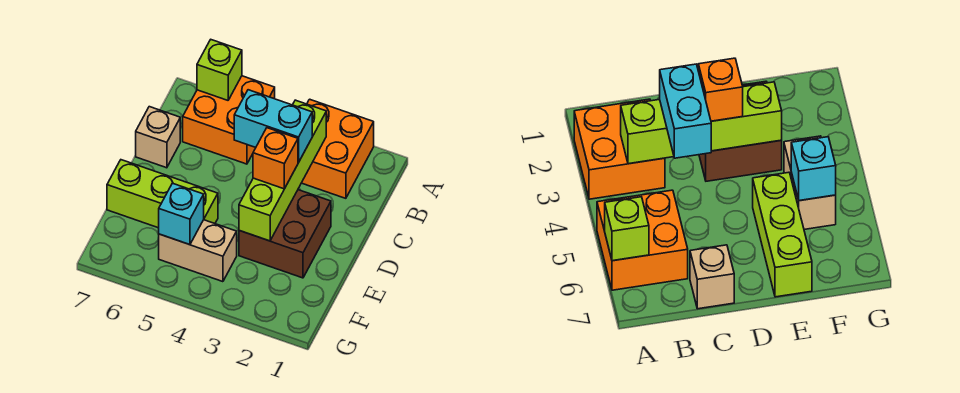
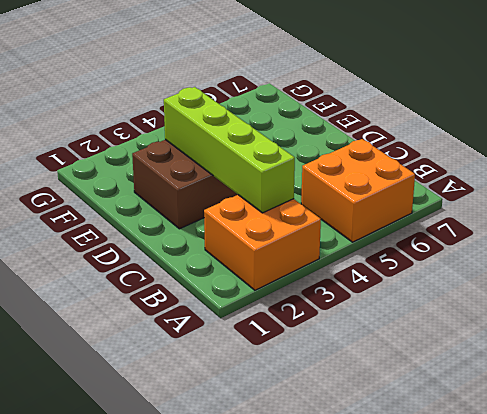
none -> tan brick C7 level 1
none -> lime brick E5:E7 level 1

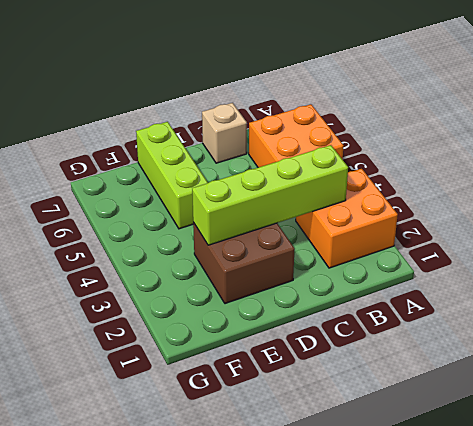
none -> tan brick F4:F5 level 1
none -> lime brick A6 level 2

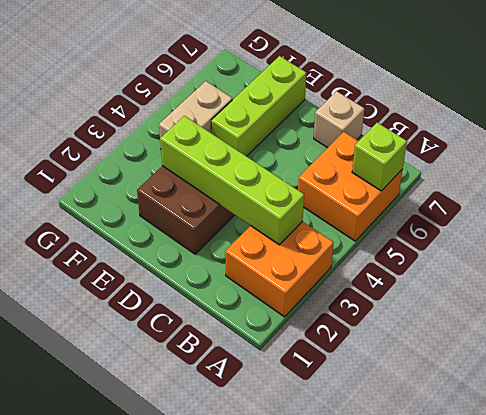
none -> cyan brick F5 level 2
none -> cyan brick C3:C4 level 3

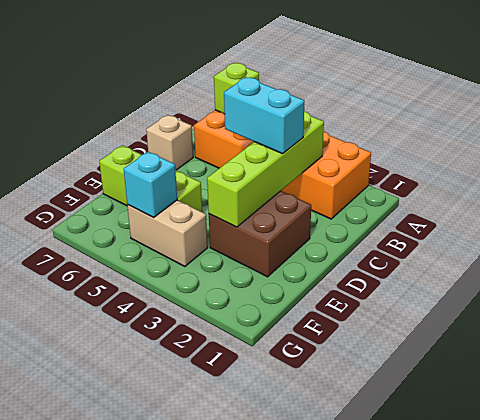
none -> orange brick D3 level 3

